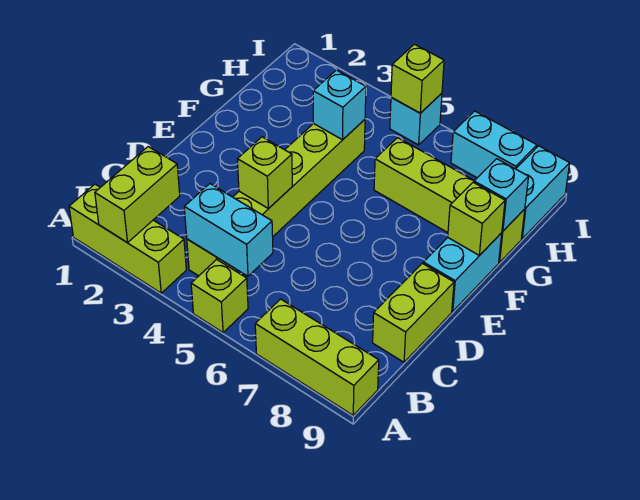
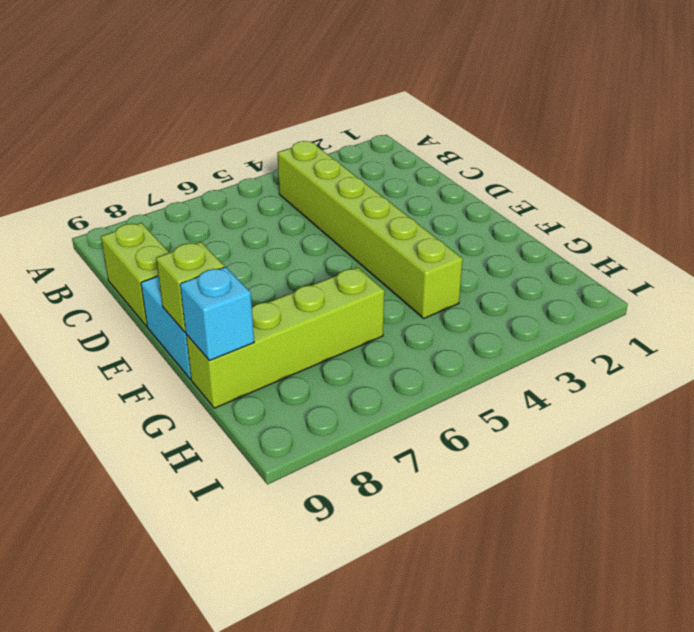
none -> lime brick A1:A3 level 1
none -> lime brick A5 level 1
none -> lime brick A7:A9 level 1

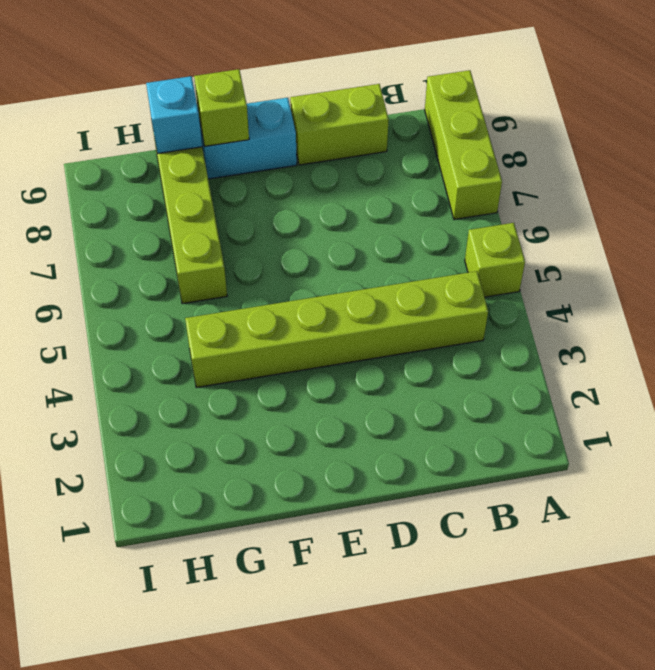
none -> lime brick A1:A3 level 1
none -> cyan brick H9:I9 level 1
none -> cyan brick I5 level 1

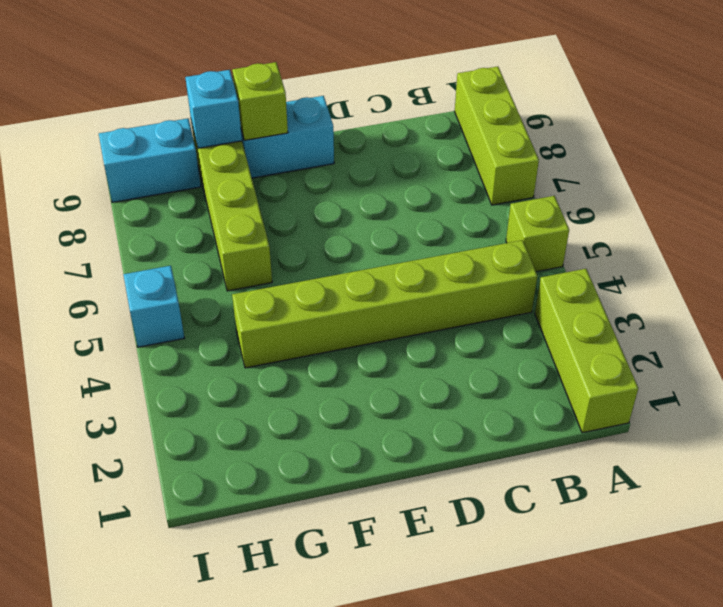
none -> lime brick C9:D9 level 1
none -> cyan brick I7:I8 level 1
none -> lime brick A2:B2 level 2

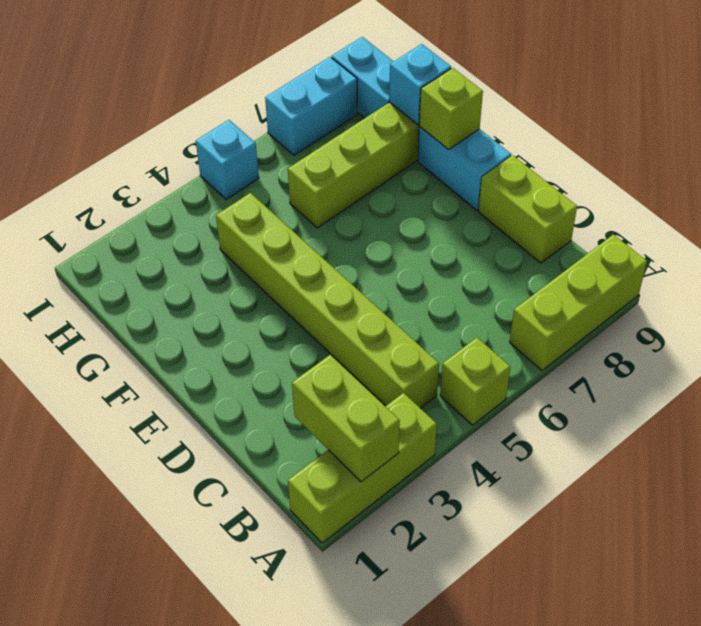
none -> cyan brick B4:B5 level 2
none -> lime brick D4 level 2
none -> cyan brick G4 level 2

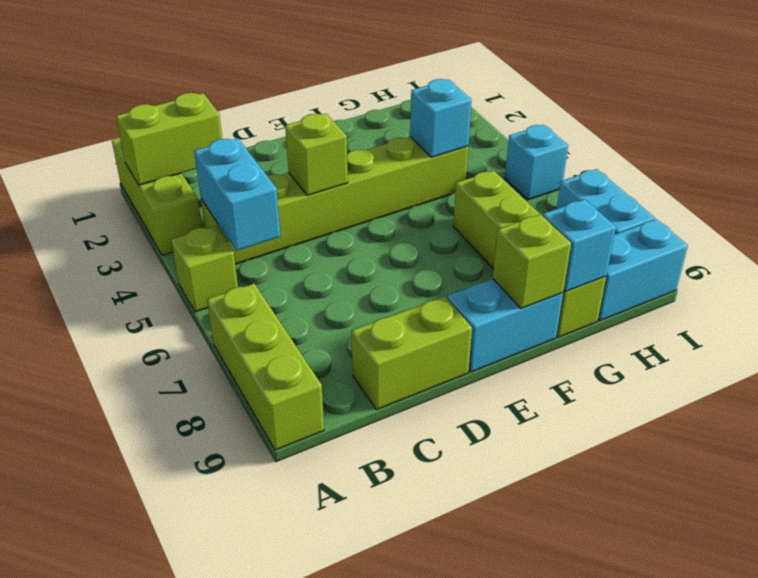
none -> lime brick I5 level 2

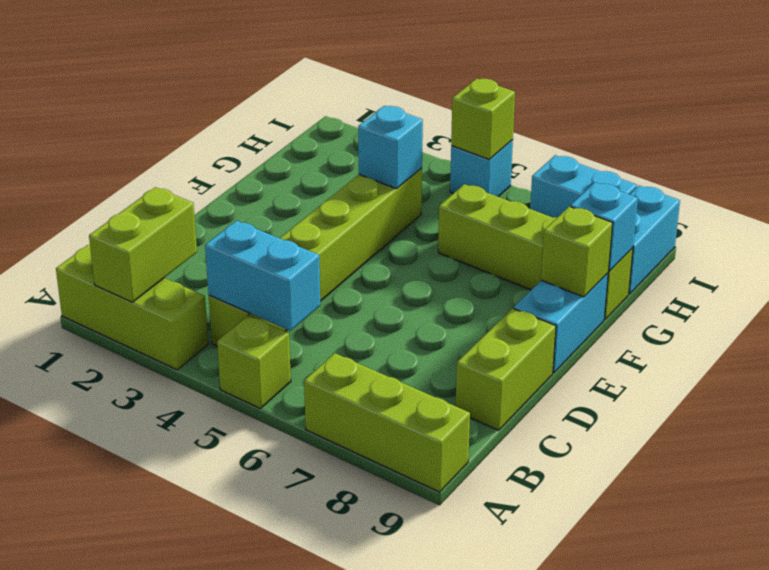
none -> lime brick D4 level 2

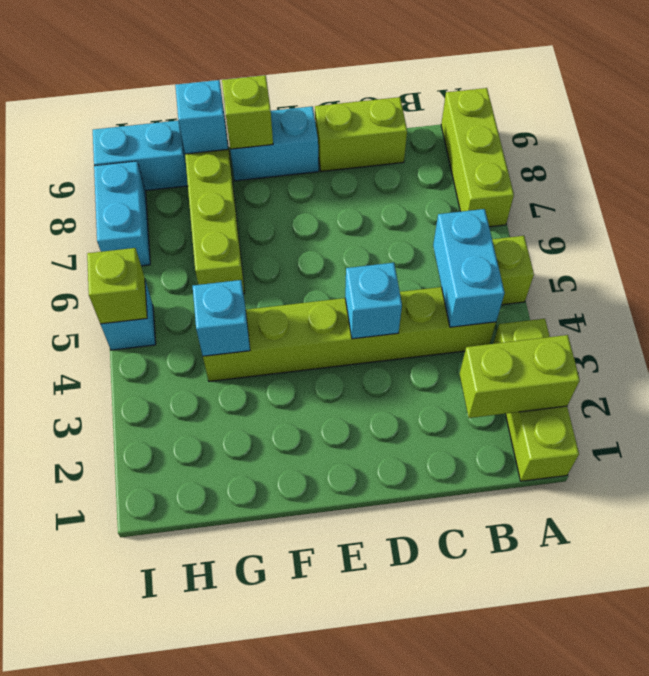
cyan brick D4 level 2 -> lime brick D4 level 2

